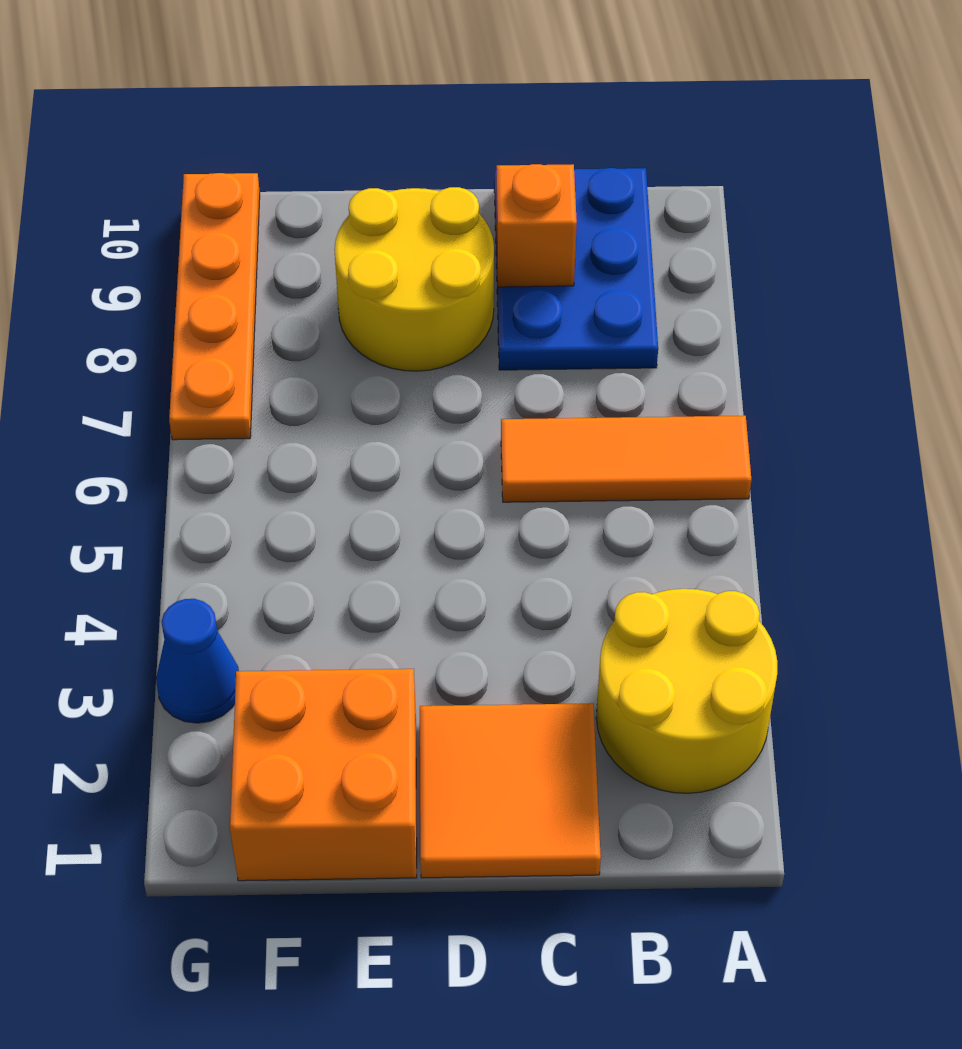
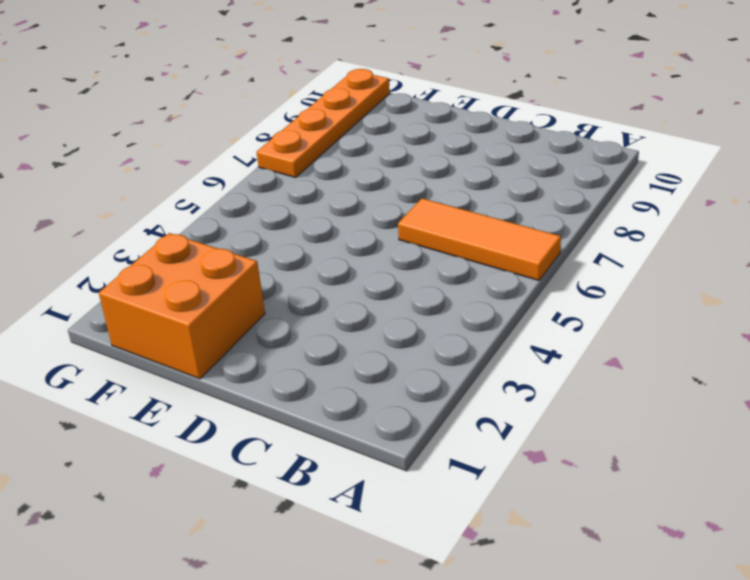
none -> yellow round brick A2:B3 level 1
none -> blue plate B8:C10 level 1

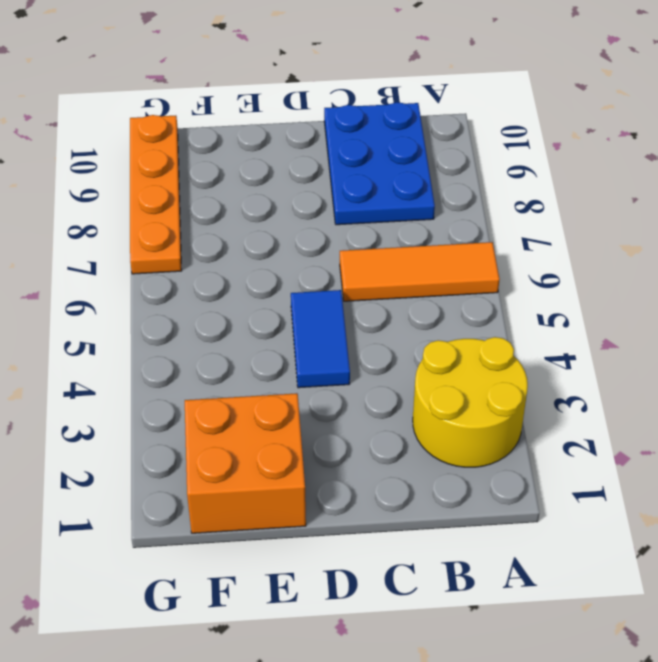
blue tile D4:D5 level 1 -> none
none -> orange tile C1:D2 level 1
none -> yellow round brick D8:E9 level 1

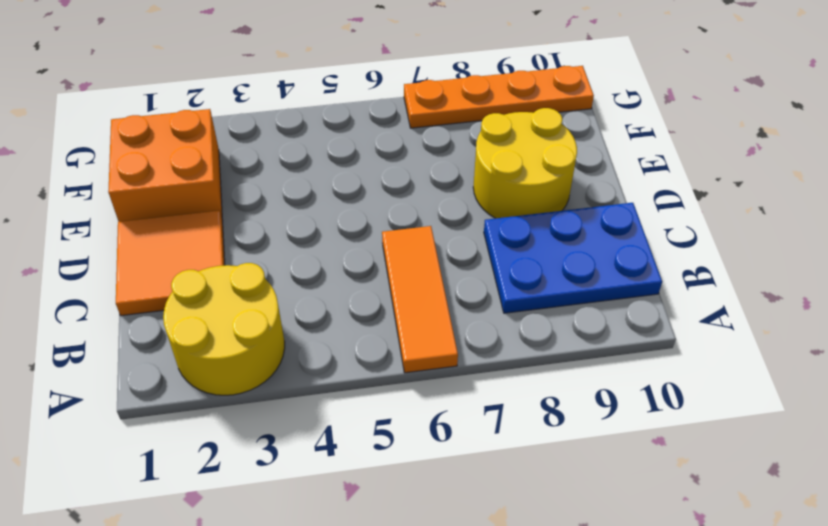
none -> blue cone G3 level 1
none -> orange brick C9 level 2

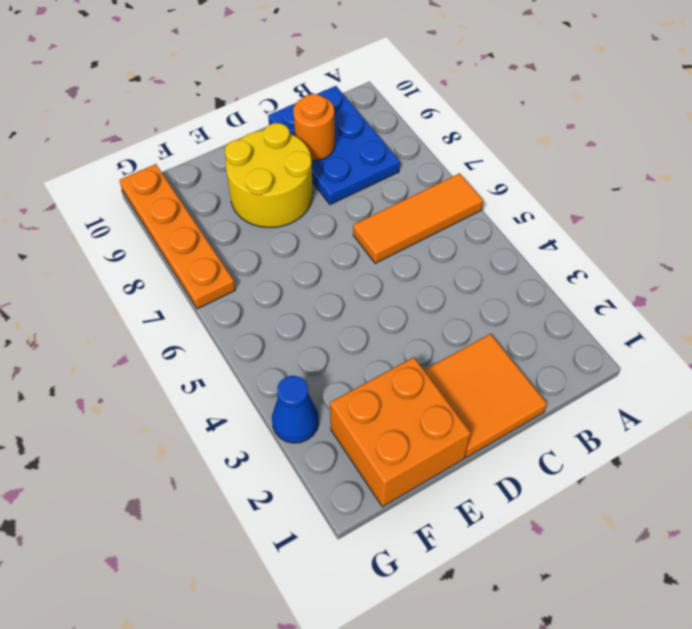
orange round brick C9 level 2 -> orange brick C9 level 2
none -> yellow round brick A2:B3 level 1

